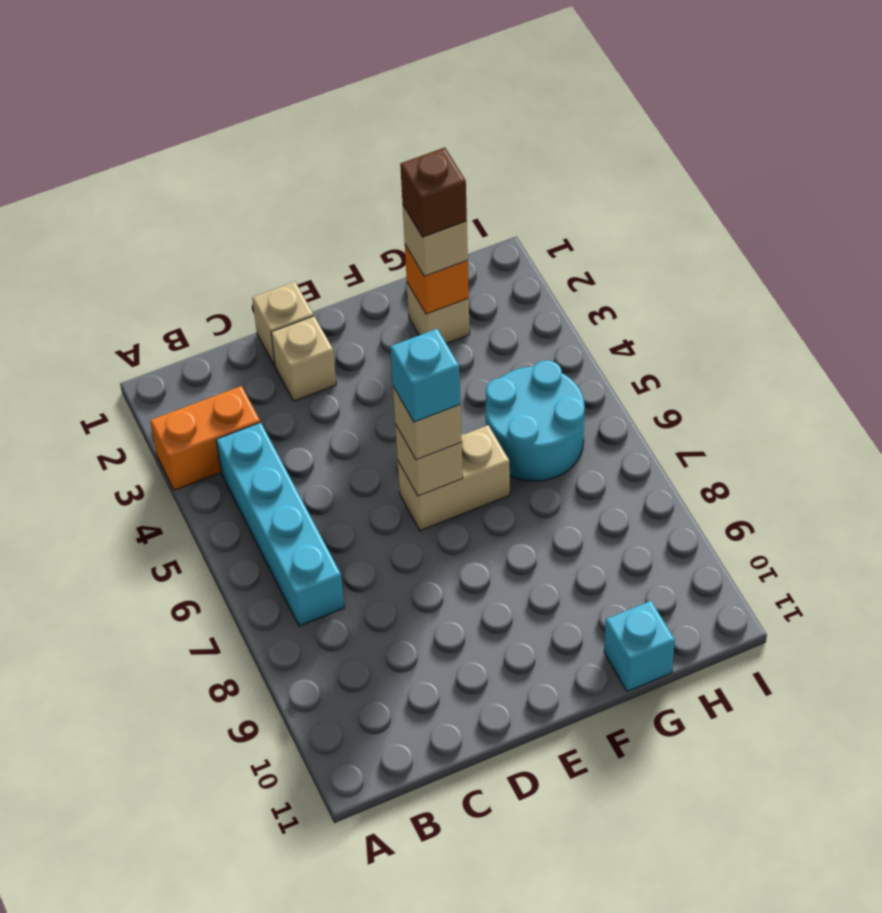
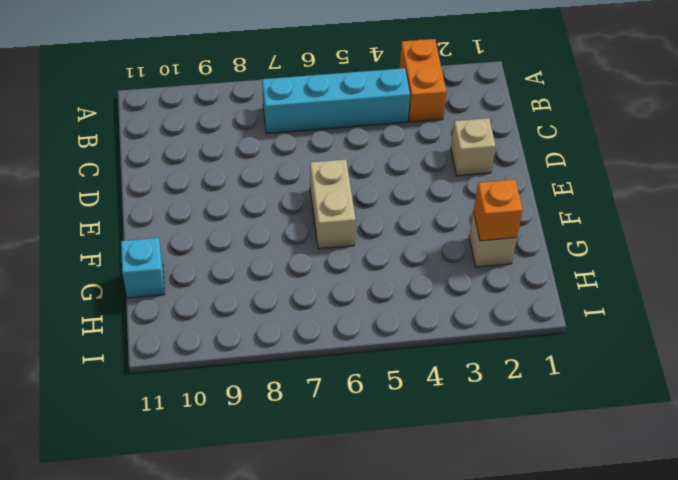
none -> tan brick D1 level 1
none -> cyan round brick G5:H6 level 1
none -> tan brick E6 level 2

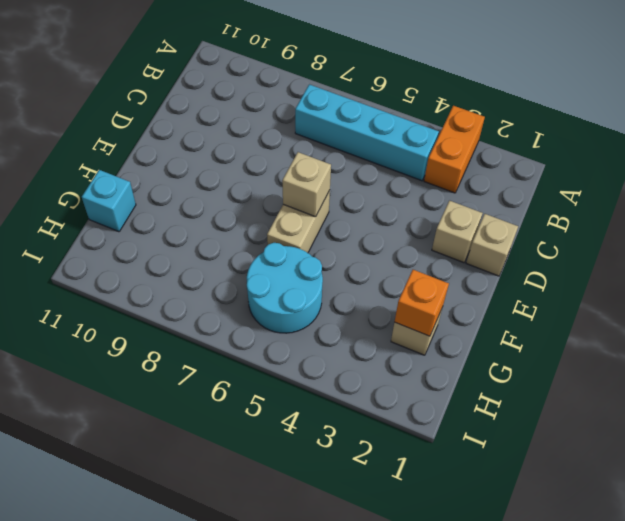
none -> tan brick E6 level 3
none -> tan brick G2 level 3
none -> cyan brick E6 level 4

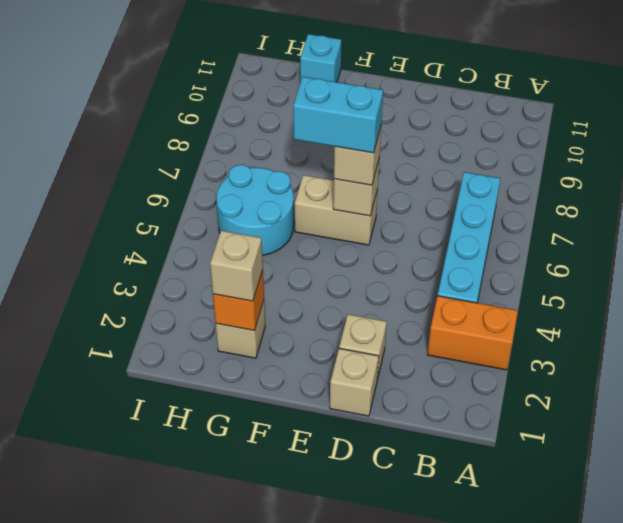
cyan brick E6:F6 level 4 -> cyan brick E6 level 4
none -> brown brick G2 level 4

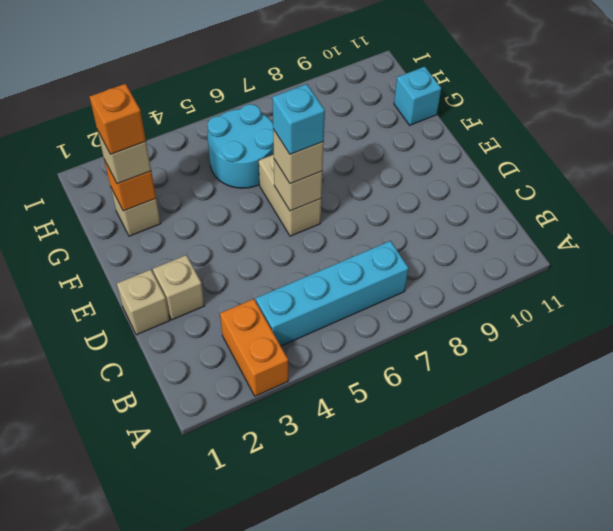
orange brick G2 level 4 -> brown brick G2 level 4

